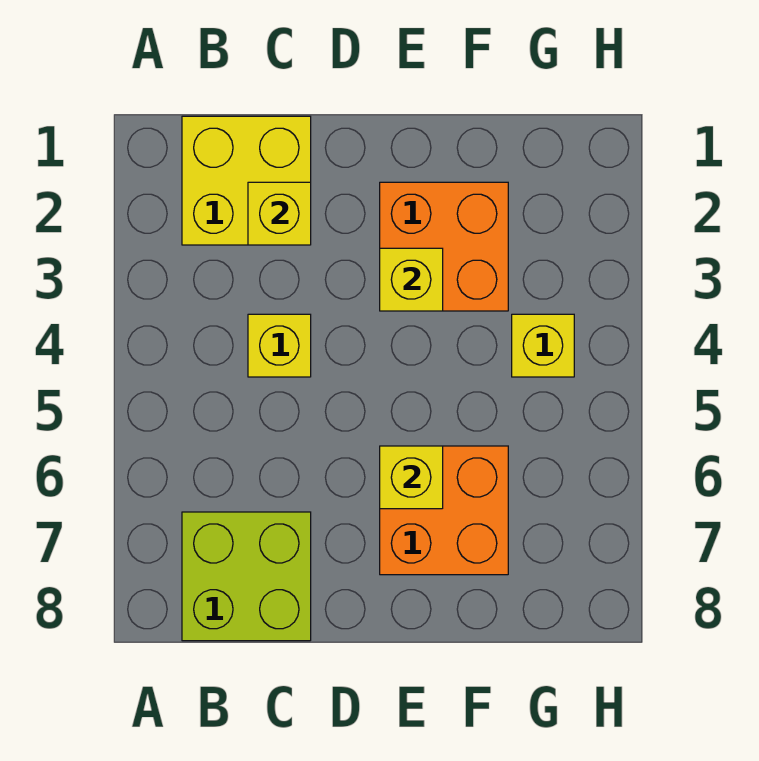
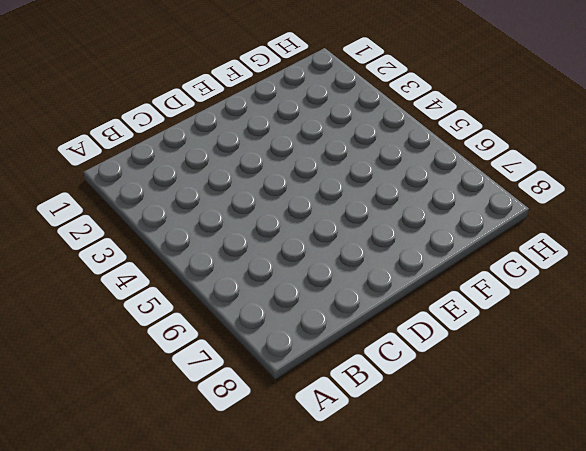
none -> yellow brick B1:C2 level 1
none -> lime brick B7:C8 level 1

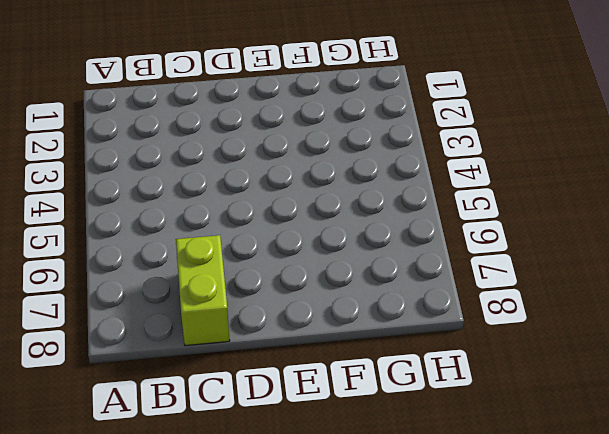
lime brick C7:C8 level 1 -> lime brick B7:C8 level 1
none -> yellow brick B1:C2 level 1
none -> yellow brick C4 level 1

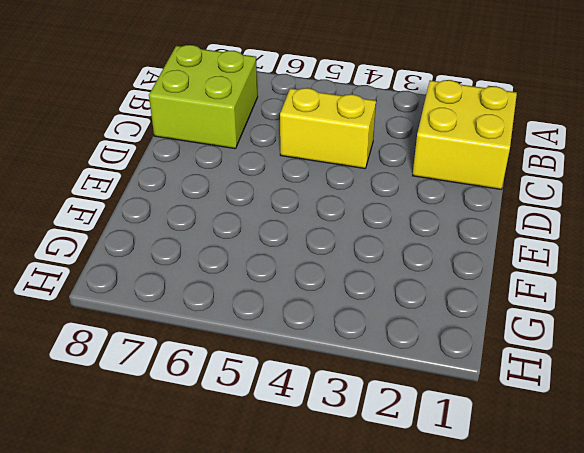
yellow brick C4:C5 level 1 -> yellow brick C4 level 1
none -> orange brick E2:F3 level 1
none -> orange brick E6:F7 level 1

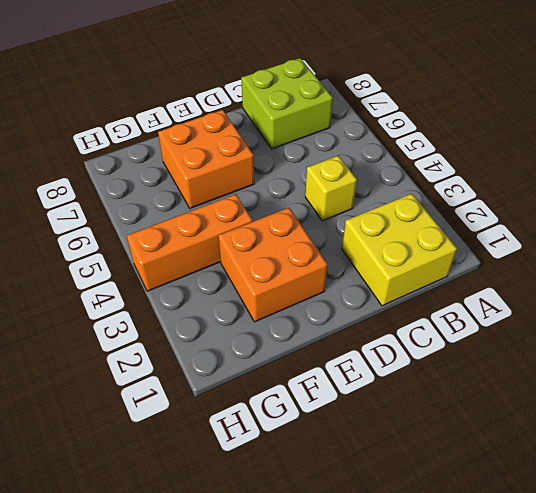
orange brick F4:H4 level 1 -> yellow brick G4 level 1
none -> yellow brick C2 level 2
none -> yellow brick E3 level 2

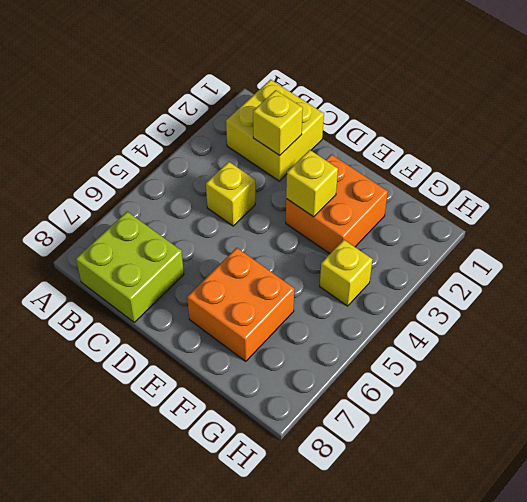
none -> yellow brick E6 level 2

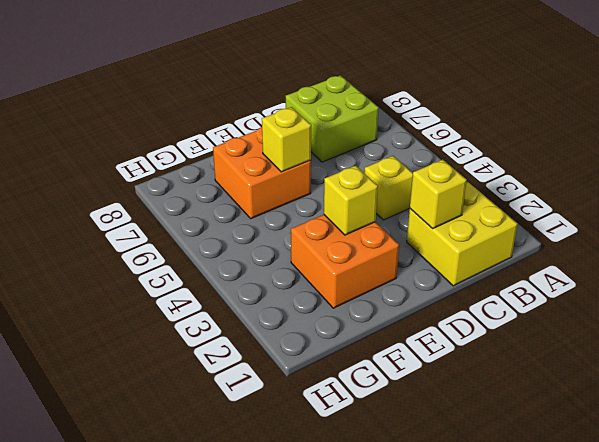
none -> yellow brick G4 level 1

